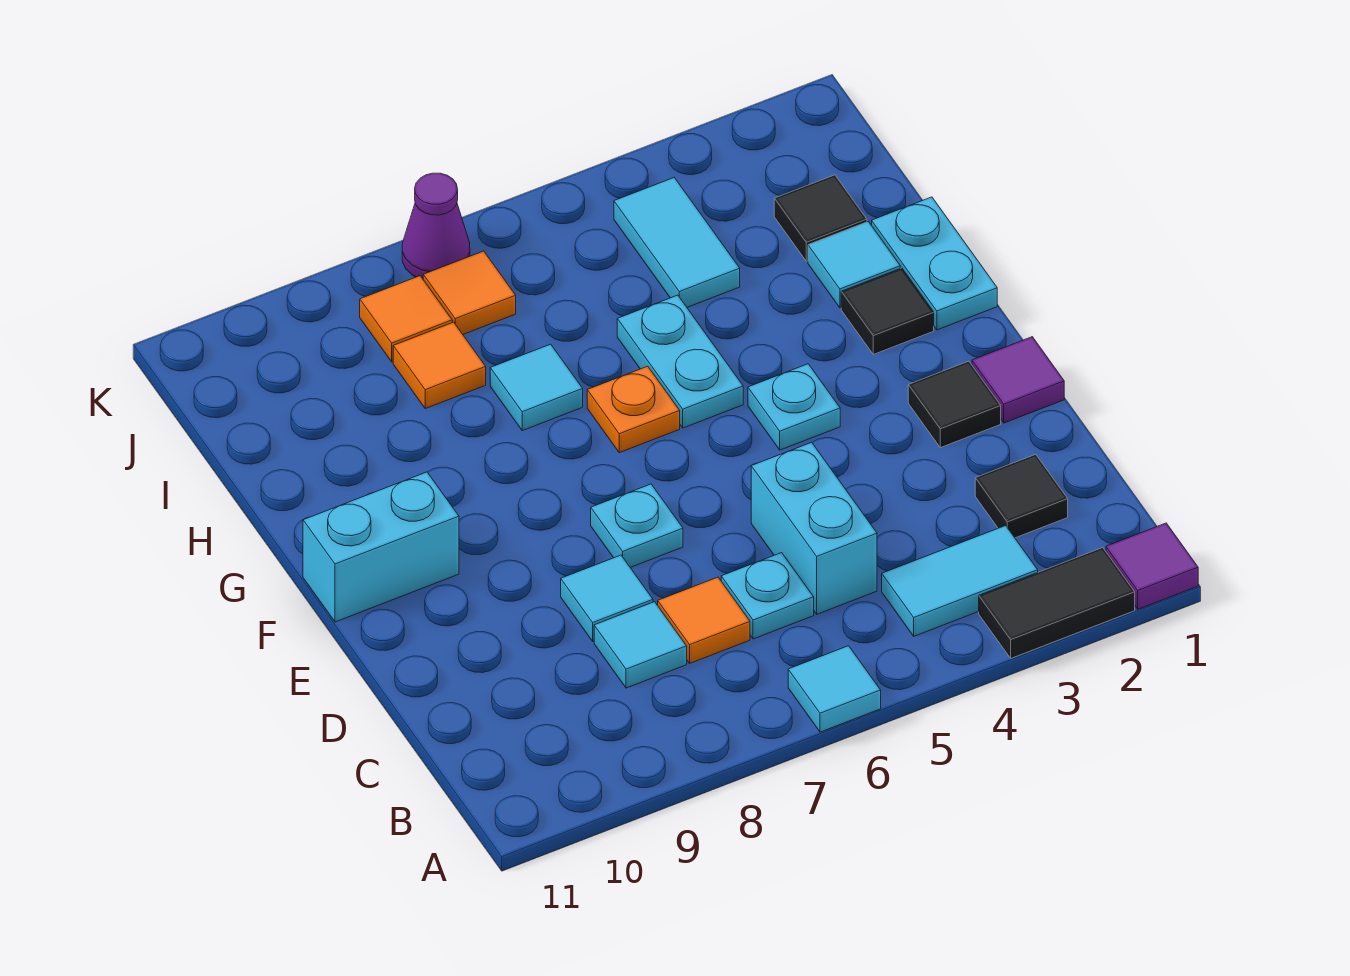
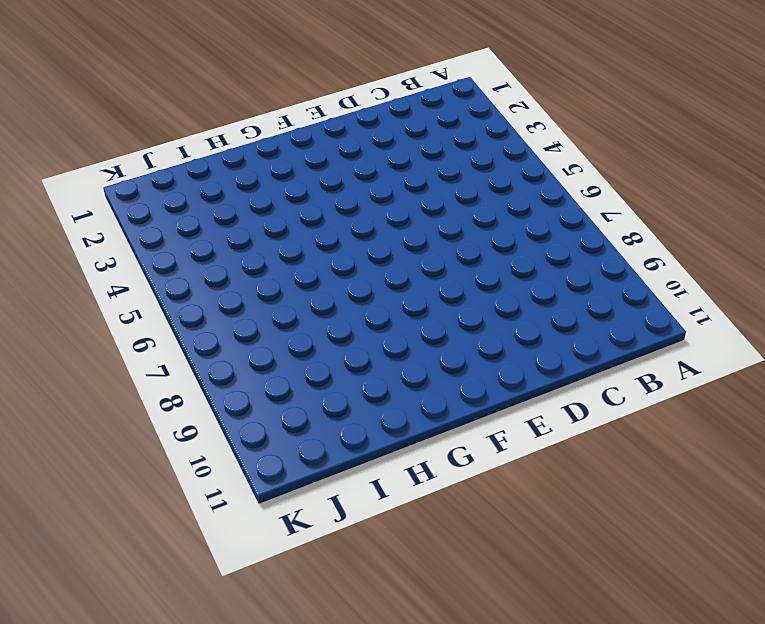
none -> purple tile A1 level 1
none -> black tile A2:A3 level 1
none -> cyan tile A6 level 1

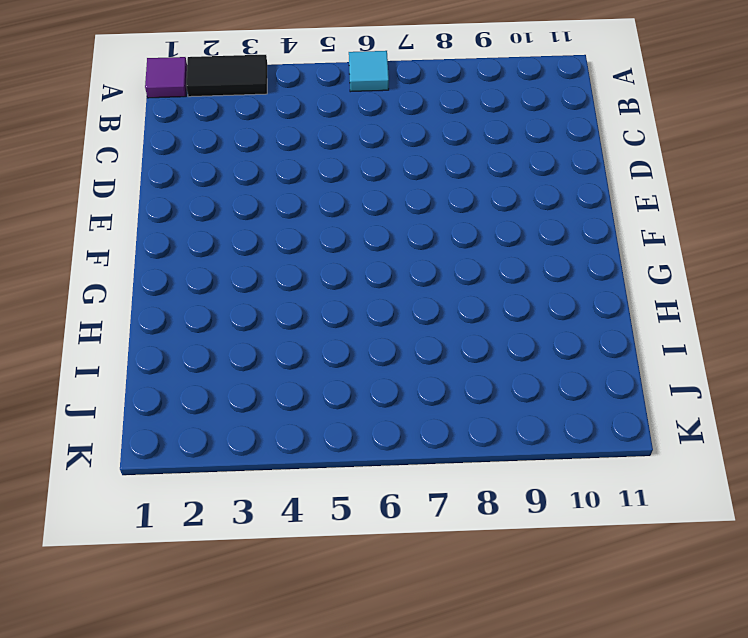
none -> cyan tile B3:B4 level 1
none -> black tile C2 level 1
none -> cyan brick C5:D5 level 1

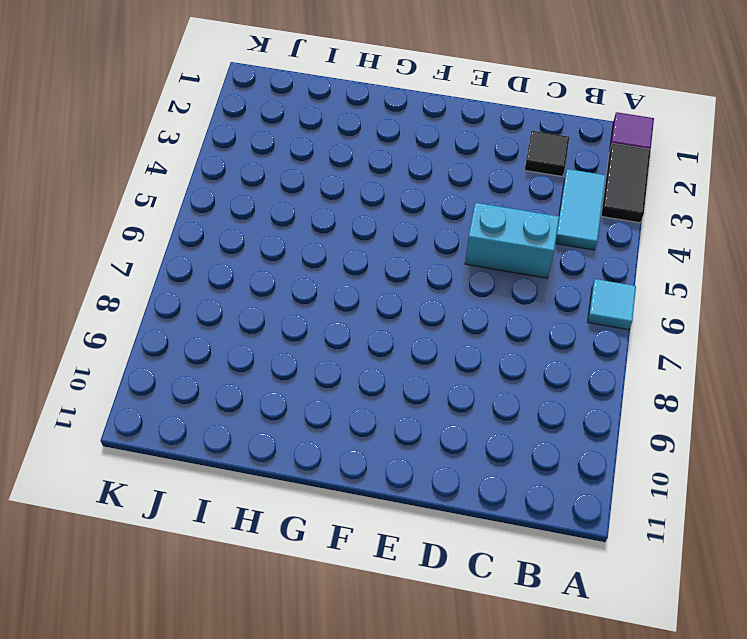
none -> cyan plate C6 level 1
none -> orange tile C7 level 1
none -> cyan tile C8 level 1

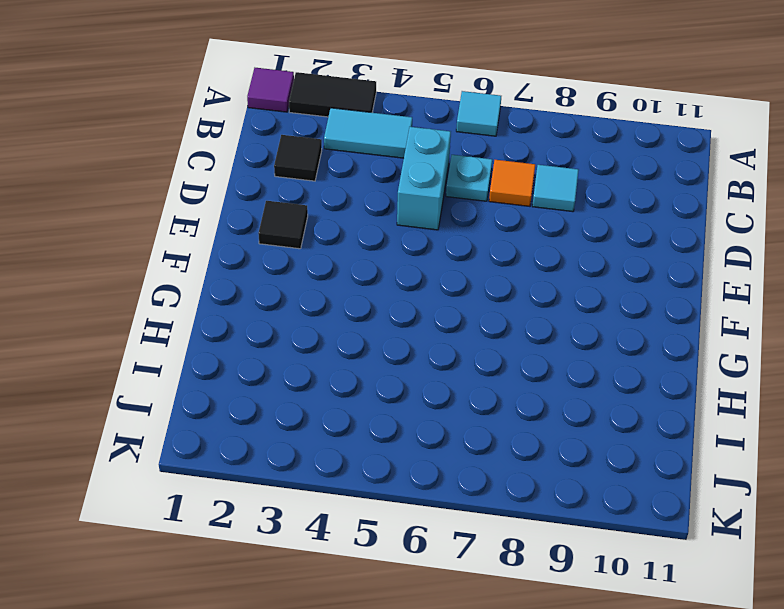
none -> cyan tile D8 level 1
none -> purple tile E1 level 1
none -> cyan plate E7 level 1

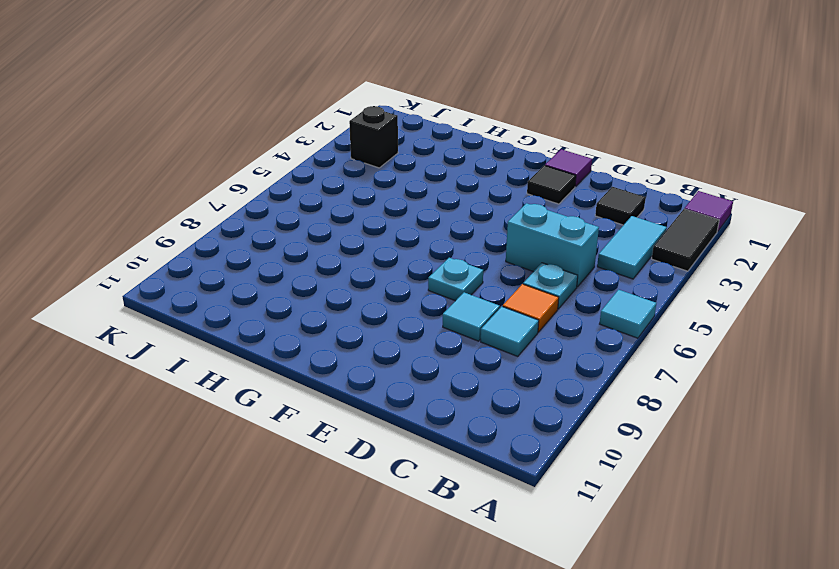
black brick J3 level 1 -> none
none -> cyan plate F4 level 1
none -> cyan brick F10:F11 level 1
none -> cyan plate G1:H1 level 1

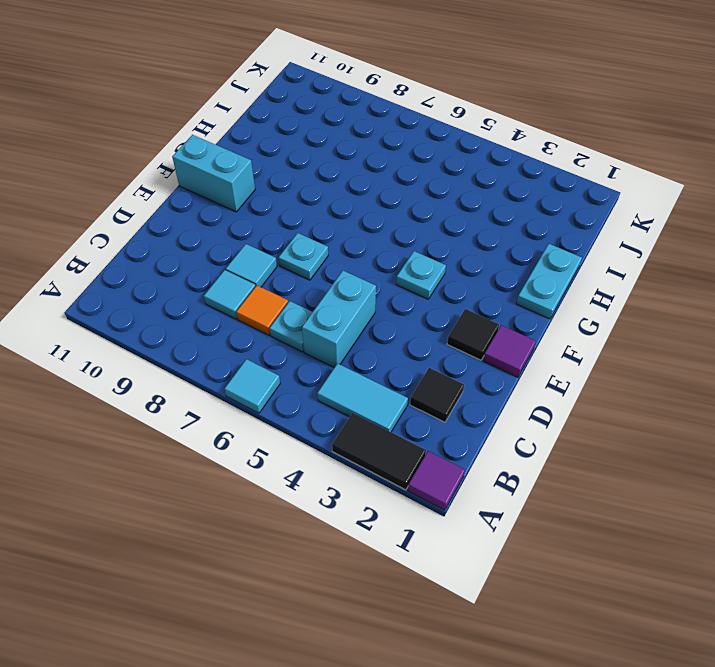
none -> black tile G2 level 1
none -> cyan plate G5:H5 level 1
none -> orange plate G6 level 1

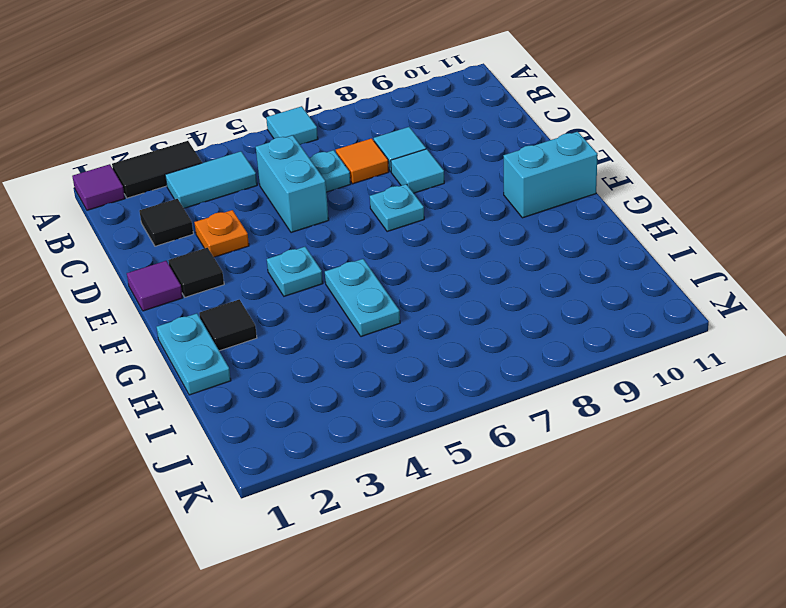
orange plate D3 level 1 -> orange plate G6 level 1
none -> cyan tile H2 level 1
none -> cyan tile H7 level 1
none -> black tile I2 level 1

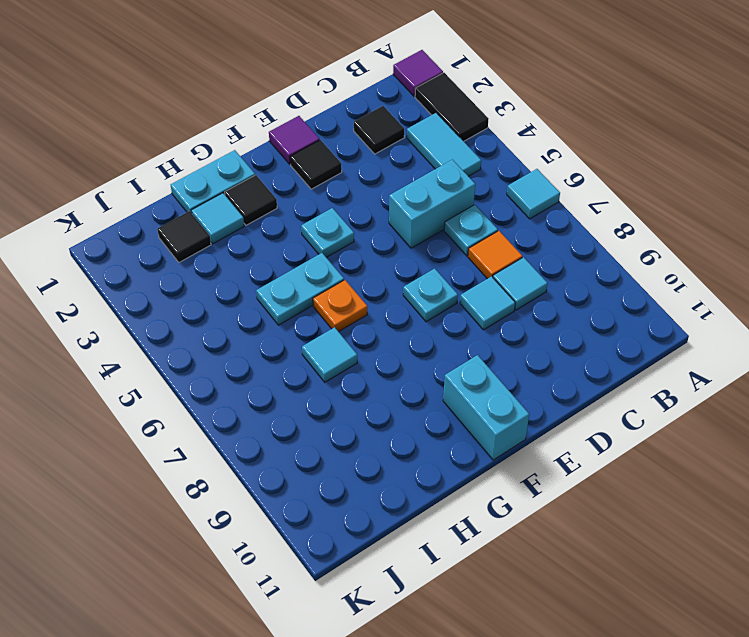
none -> cyan tile I4:J4 level 1
none -> orange tile I8 level 1
none -> orange tile J7 level 1

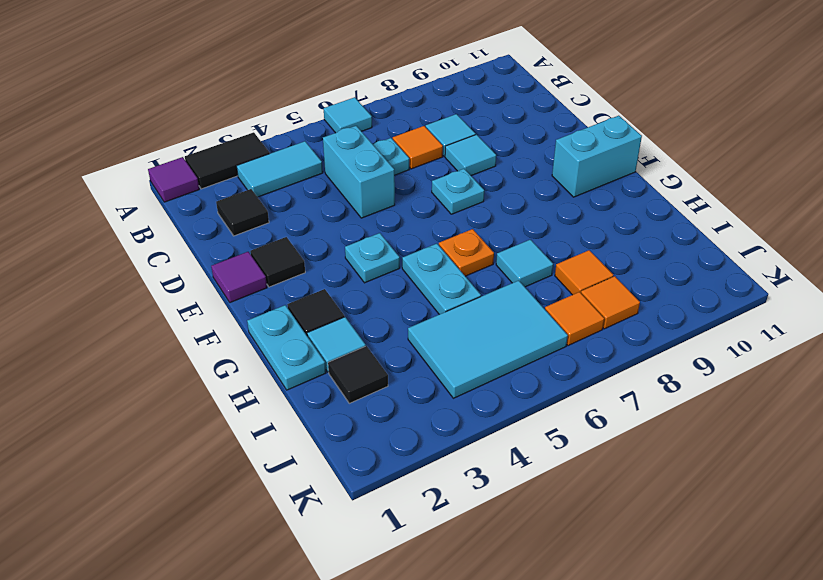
cyan tile I4:J6 level 1 -> cyan tile I4:J4 level 1
none -> purple cone K7 level 1

